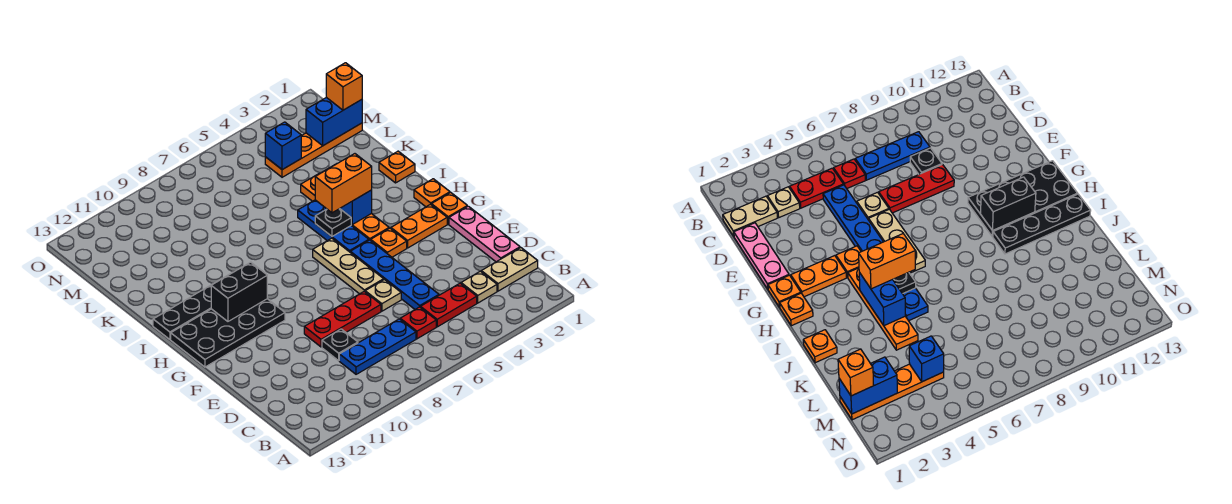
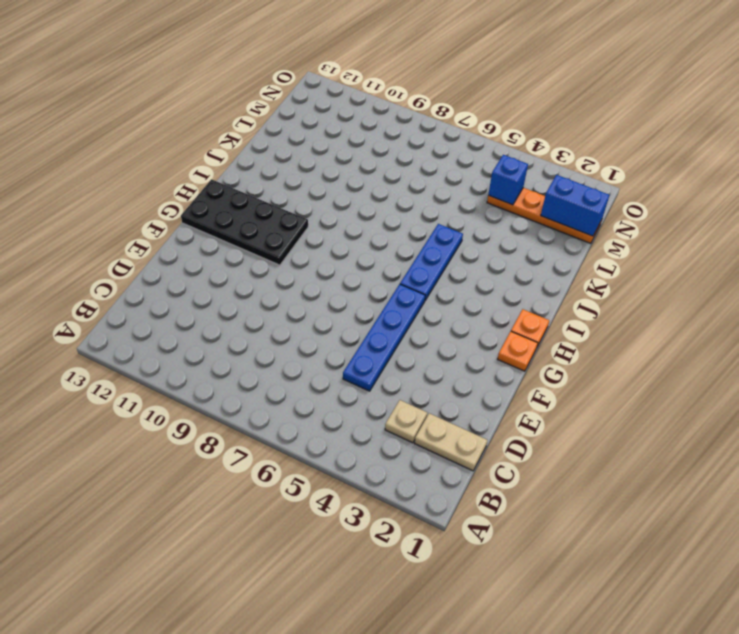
none -> red plate C4:C5 level 1
none -> red plate C6 level 1
none -> blue plate C7:C9 level 1

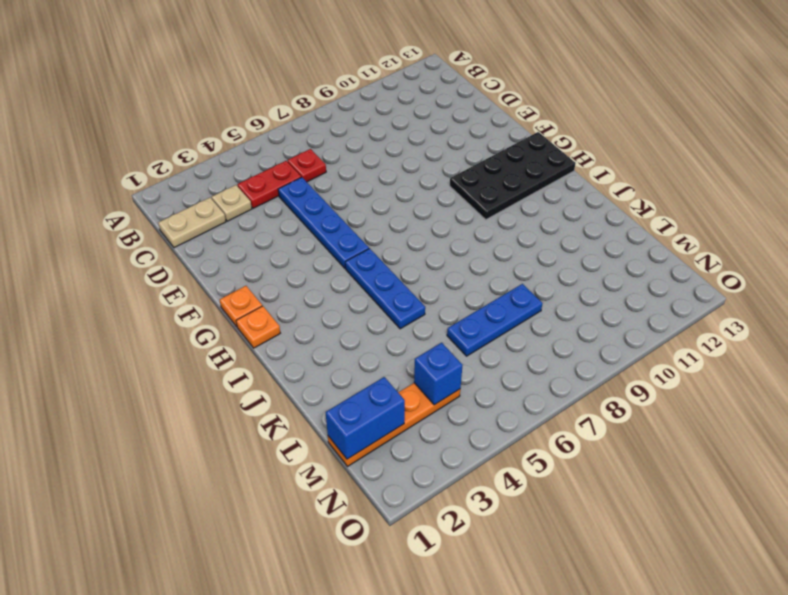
blue plate L6:L8 level 1 -> blue plate C7:C9 level 1
none -> pink plate D1:F1 level 1
none -> black plate D9 level 1
none -> tan plate E6 level 1

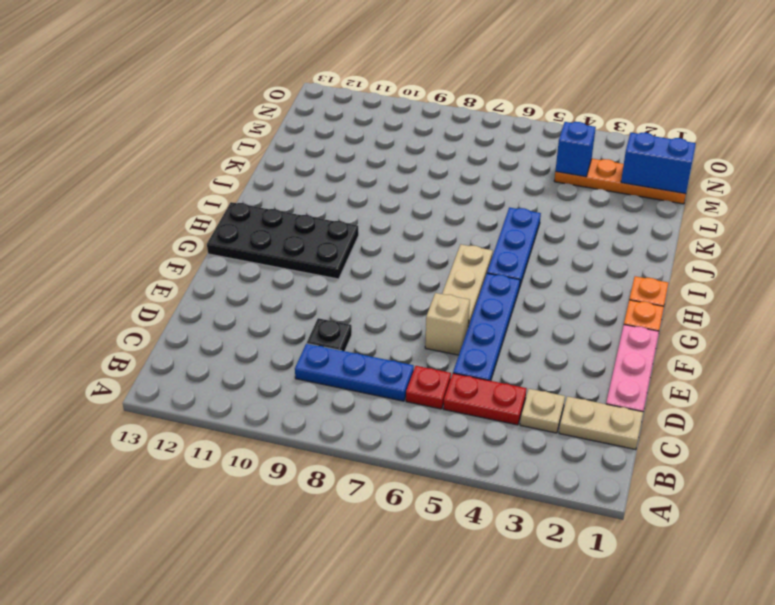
tan brick E6 level 1 -> tan plate E6 level 1
none -> red plate E7:E9 level 1
none -> orange plate G2:G3 level 1
none -> orange plate G4 level 1

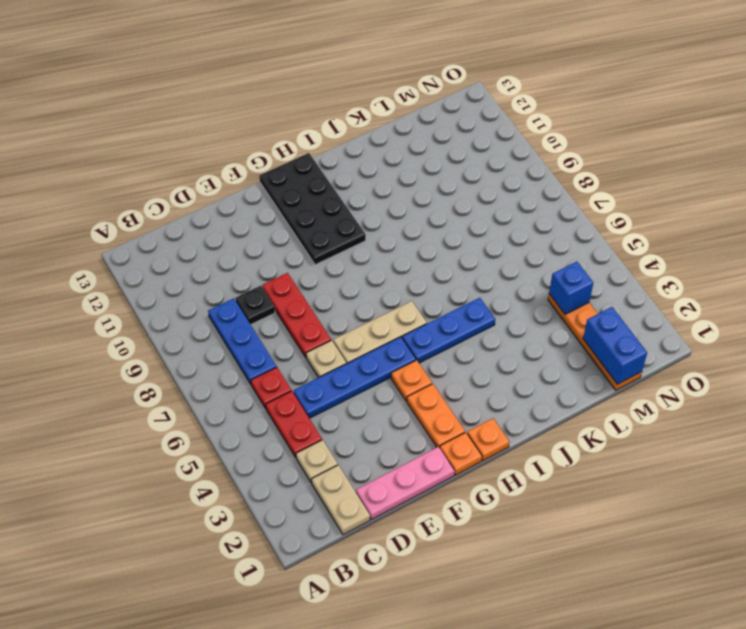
none -> orange plate H4:K4 level 1
none -> black plate I10:I13 level 1
none -> orange plate J1 level 1

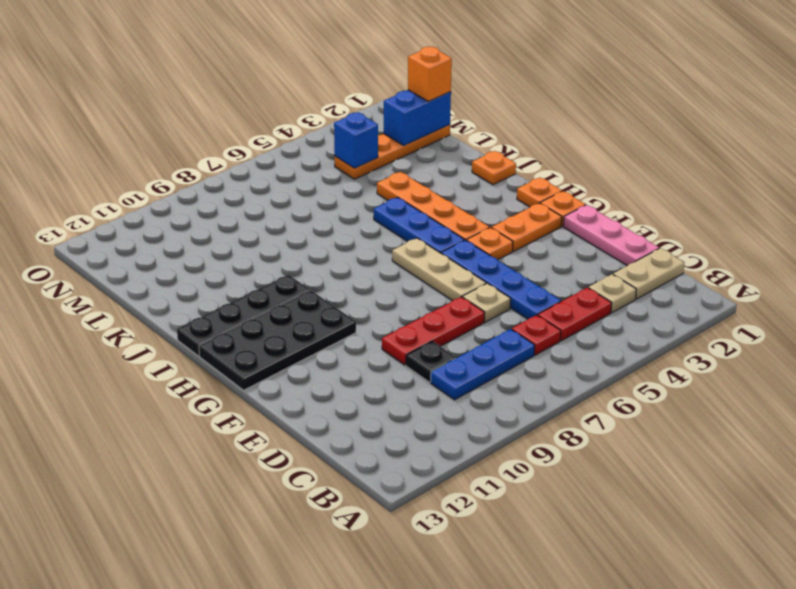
none -> black brick H10:H11 level 2
none -> blue brick I4:J4 level 2
none -> black plate I5 level 2

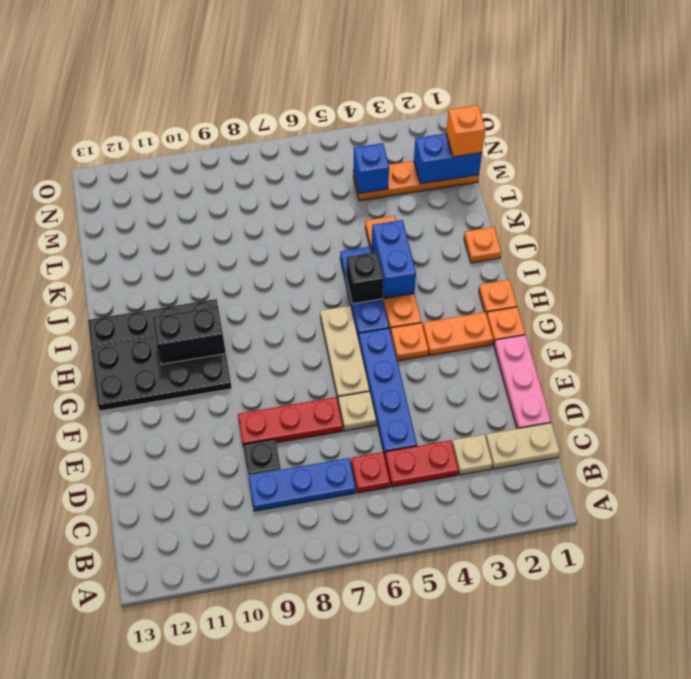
black brick I5 level 2 -> black plate I5 level 2
none -> orange brick I4:I5 level 3

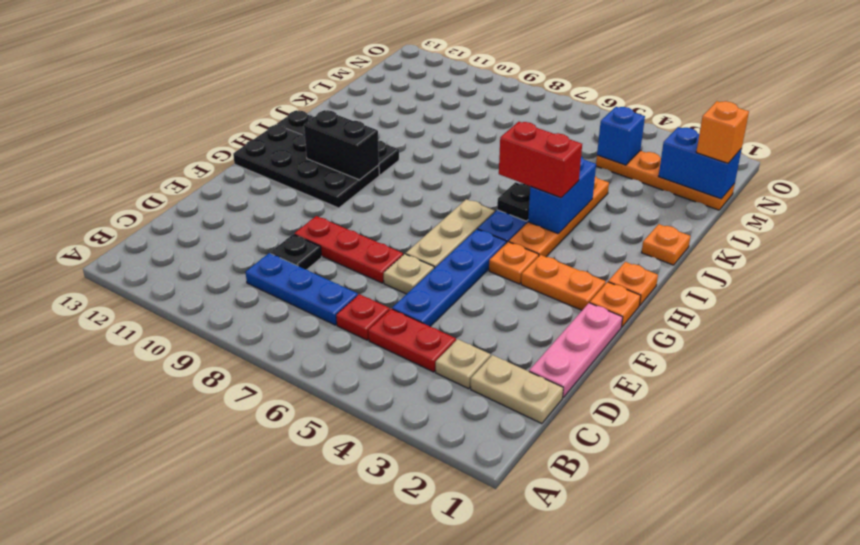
red brick I4:I5 level 3 -> orange brick I4:I5 level 3

